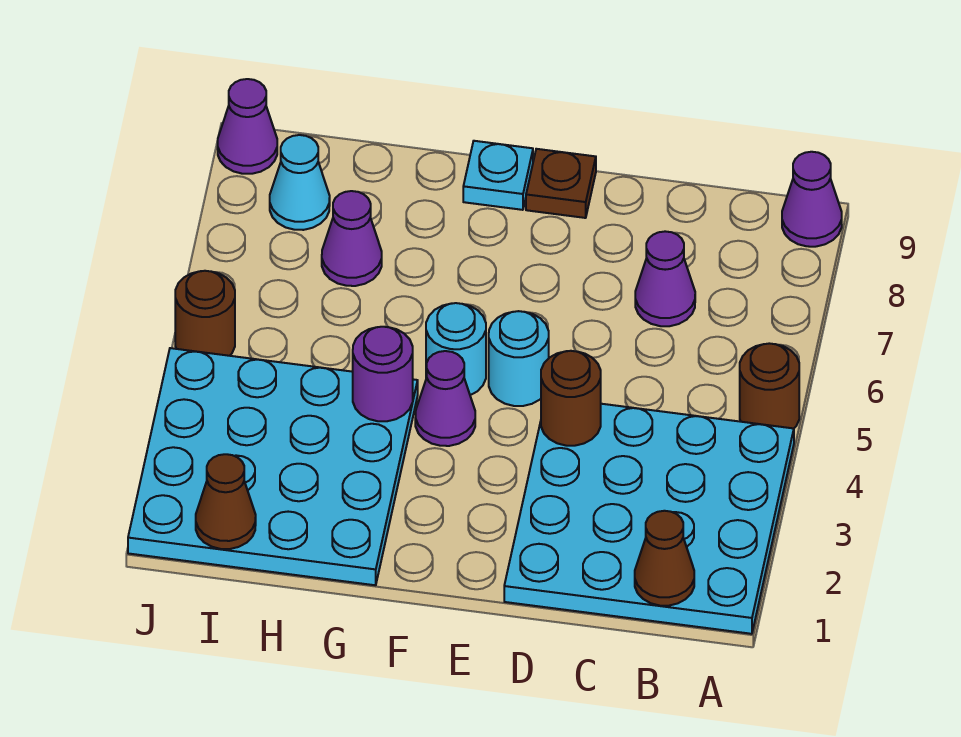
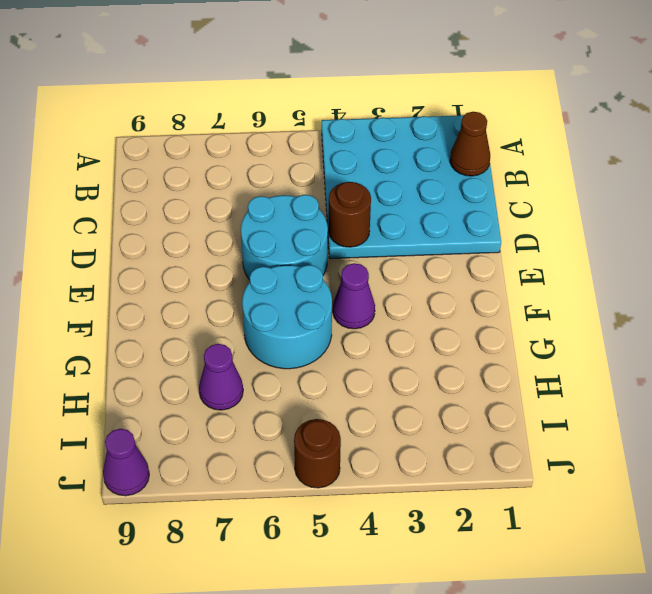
cyan round brick D5:E6 level 1 -> cyan round brick E5 level 1
cyan round brick F5:G6 level 1 -> cyan round brick F5 level 1
none -> brown round brick A5 level 1
none -> purple cone A9 level 1
none -> purple cone C7 level 1

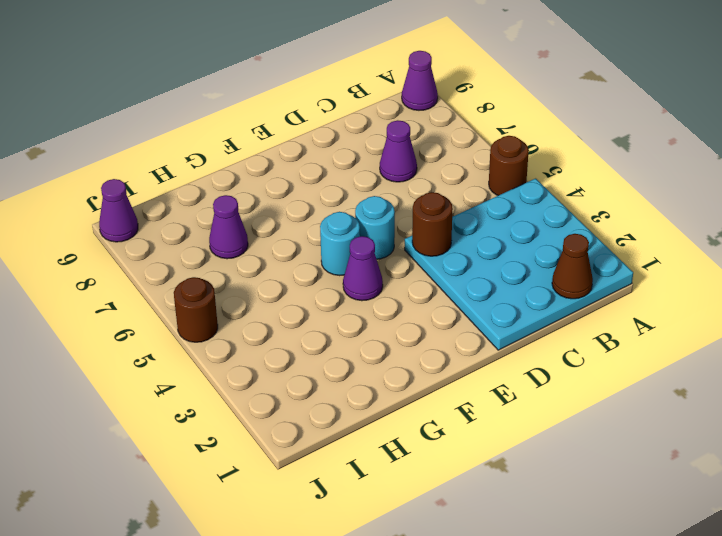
none -> brown plate E9 level 1
none -> cyan plate F9 level 1
none -> cyan plate G1:J4 level 1

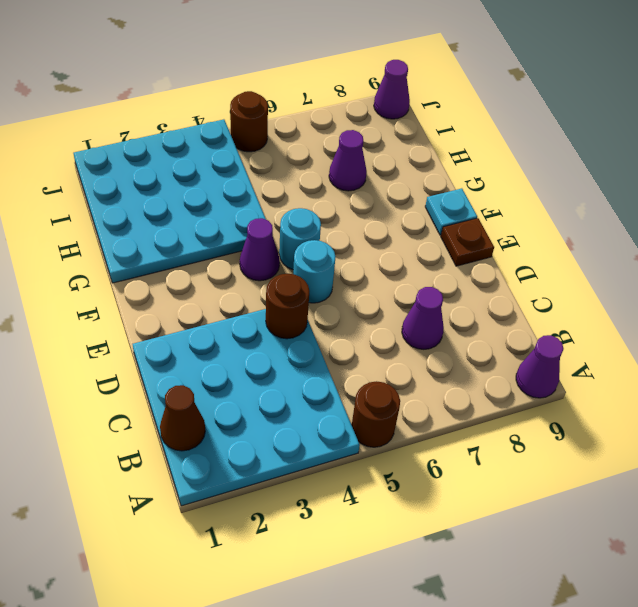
none -> cyan cone I8 level 1
none -> purple round brick G4 level 2
none -> brown cone I1 level 2

